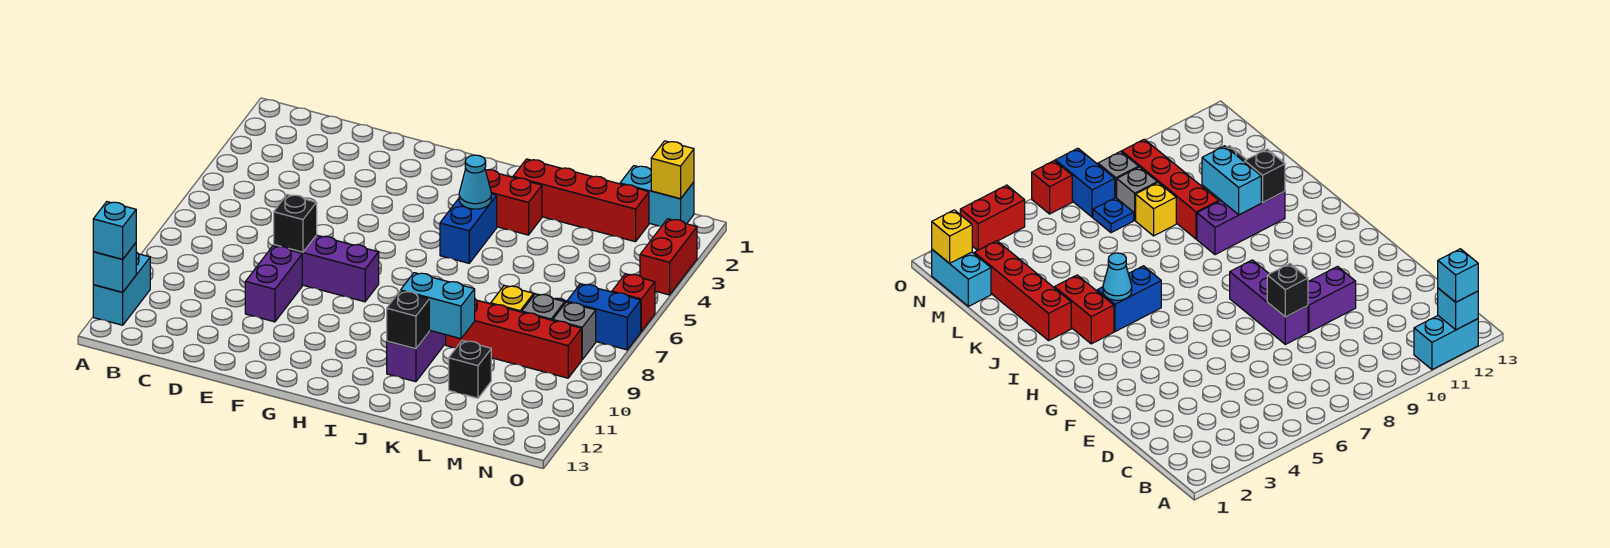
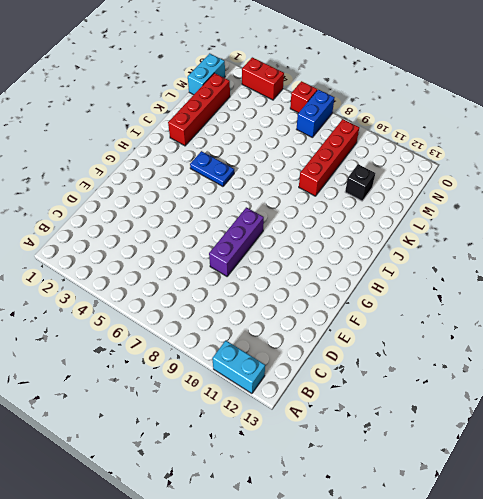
blue plate I4:I5 level 1 -> blue brick I4:I5 level 1
none -> purple brick E9:E10 level 1
none -> red brick I3:J3 level 1
none -> purple brick J9:J11 level 1

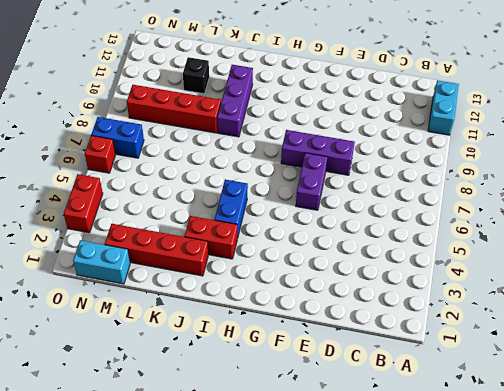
purple brick F6:F7 level 1 -> purple brick E9:E10 level 1
none -> yellow brick L8 level 1
none -> blue plate M7 level 1
none -> grey brick M8 level 1

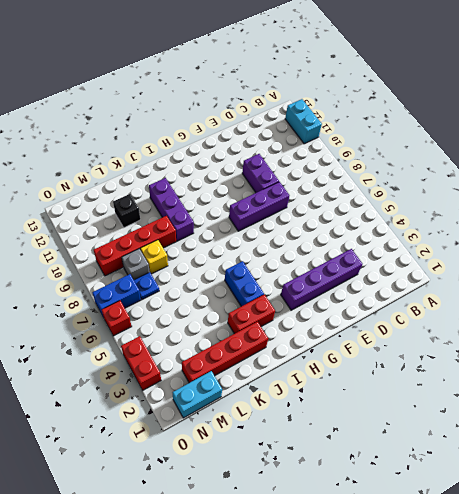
purple brick D3:G3 level 1 -> none
none -> grey brick N8 level 1
none -> cyan brick A12 level 2
none -> black brick E8 level 2

